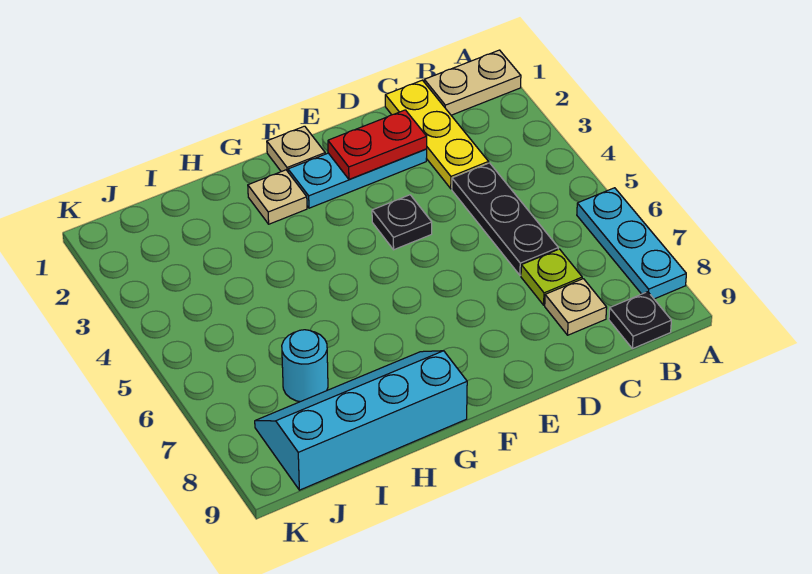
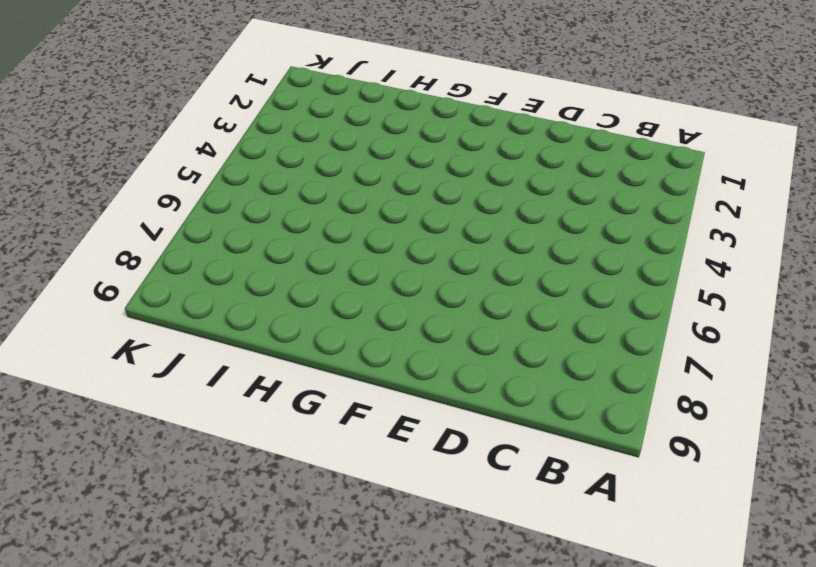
none -> tan plate A1:B1 level 1
none -> cyan plate A6:A8 level 1
none -> black plate B9 level 1

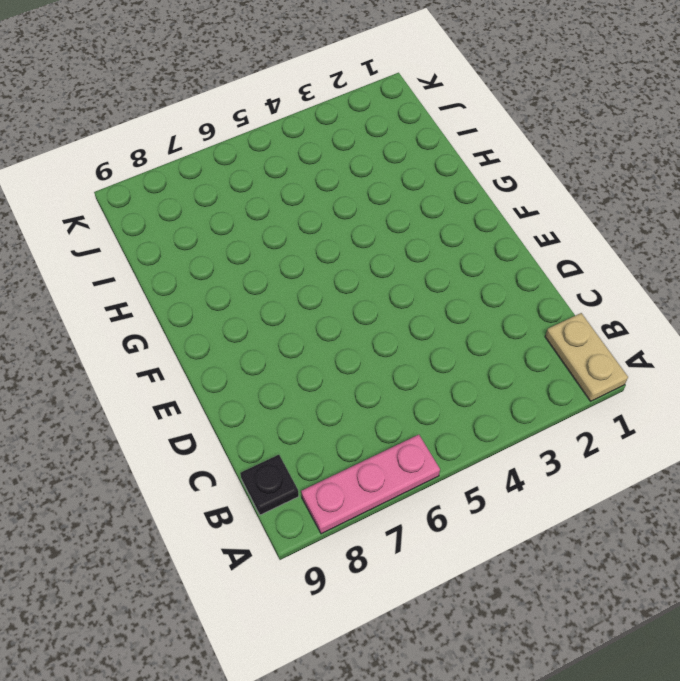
pink plate A6:A8 level 1 -> cyan plate A6:A8 level 1
none -> yellow plate C1:C3 level 1
none -> black plate C4:C6 level 1
none -> lime plate C7 level 1

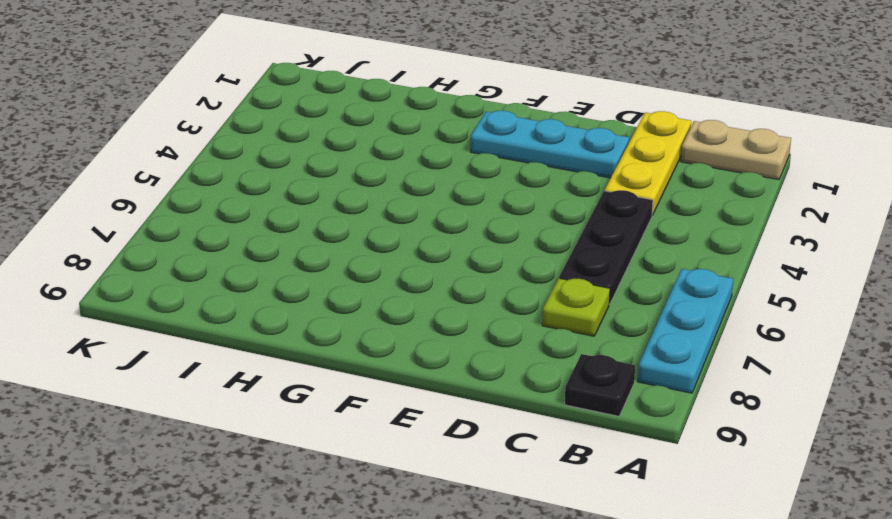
none -> tan plate C8 level 1
none -> black plate E4 level 1
none -> tan plate F1 level 1

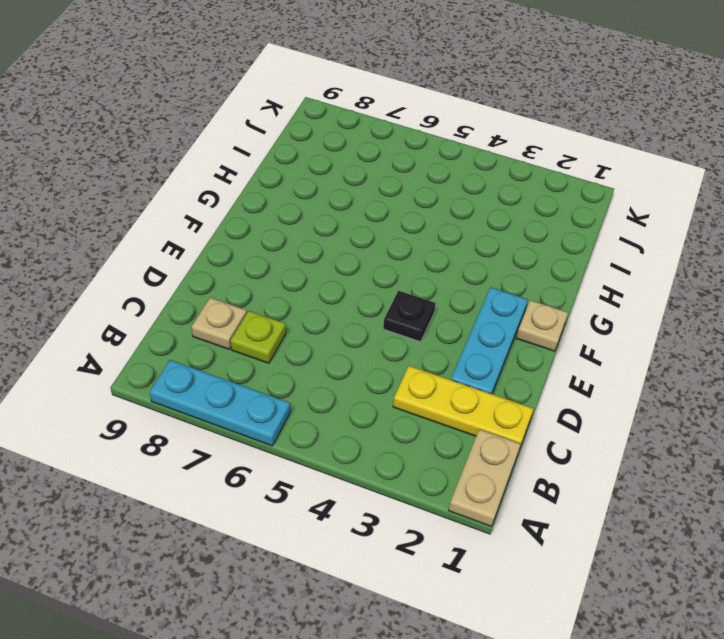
none -> black plate B9 level 1
none -> black plate C4:C6 level 1
none -> tan plate G2 level 1

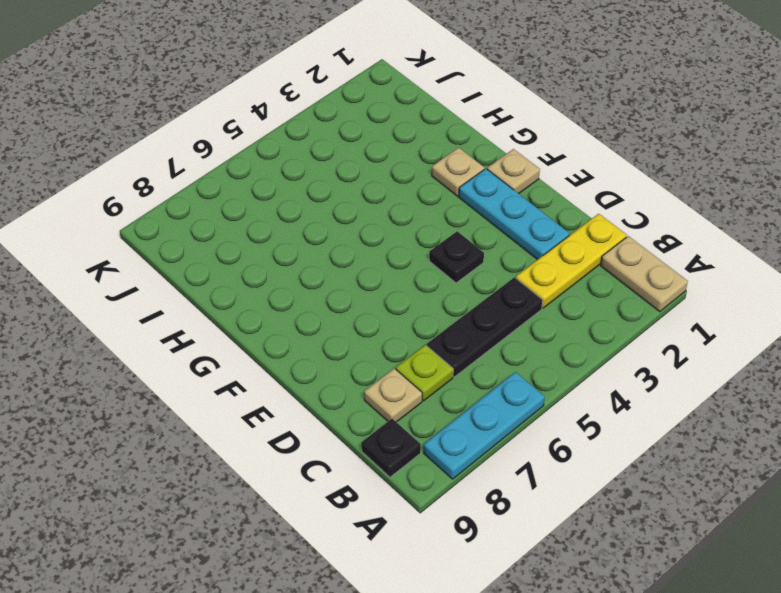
none -> cyan slope G8:J9 level 1 top 9
none -> cyan round brick I7 level 1
none -> red plate D2:E2 level 2

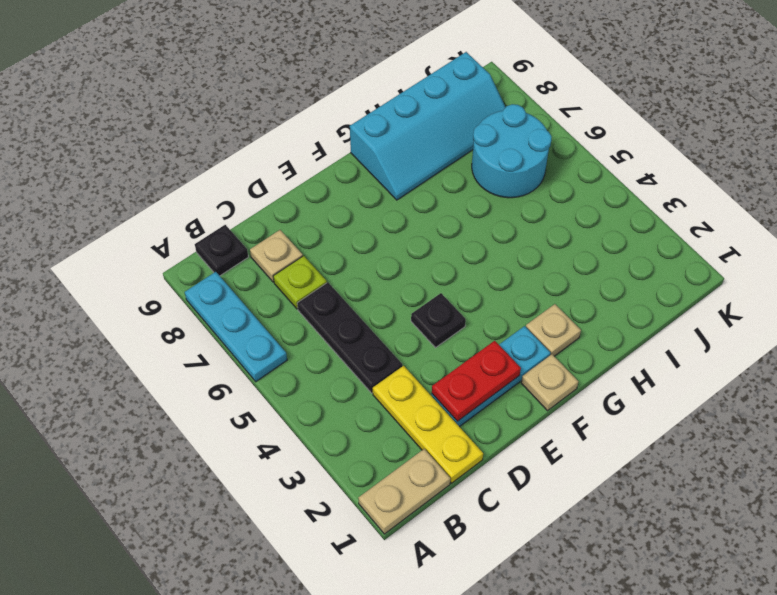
cyan round brick I6:J7 level 1 -> cyan round brick I7 level 1

